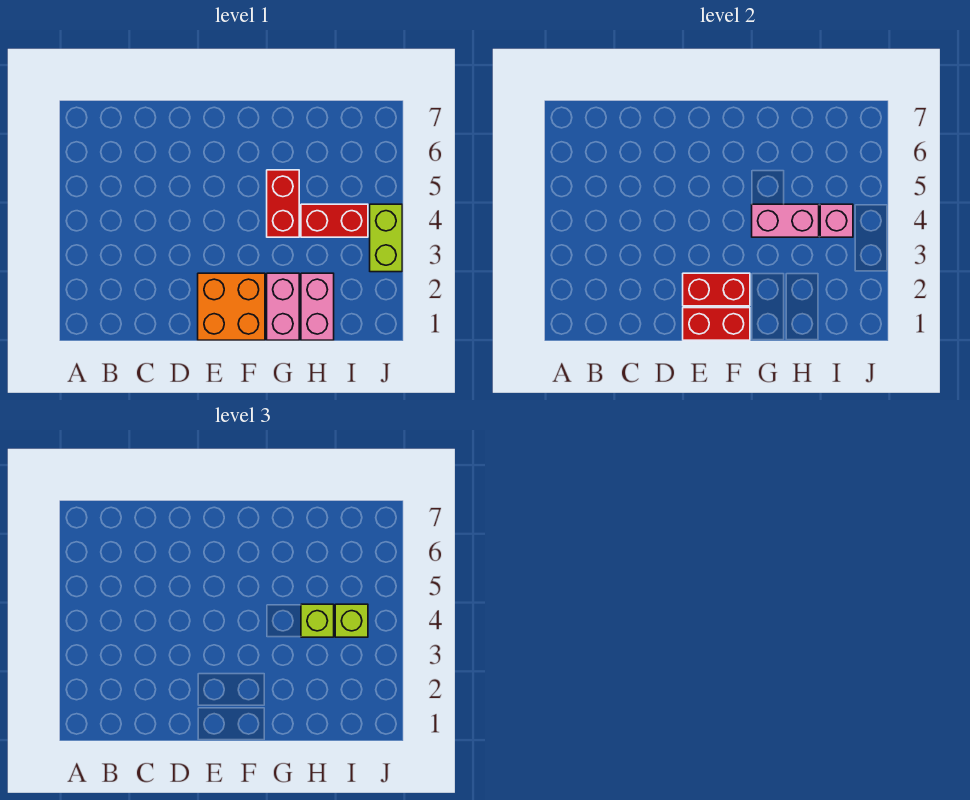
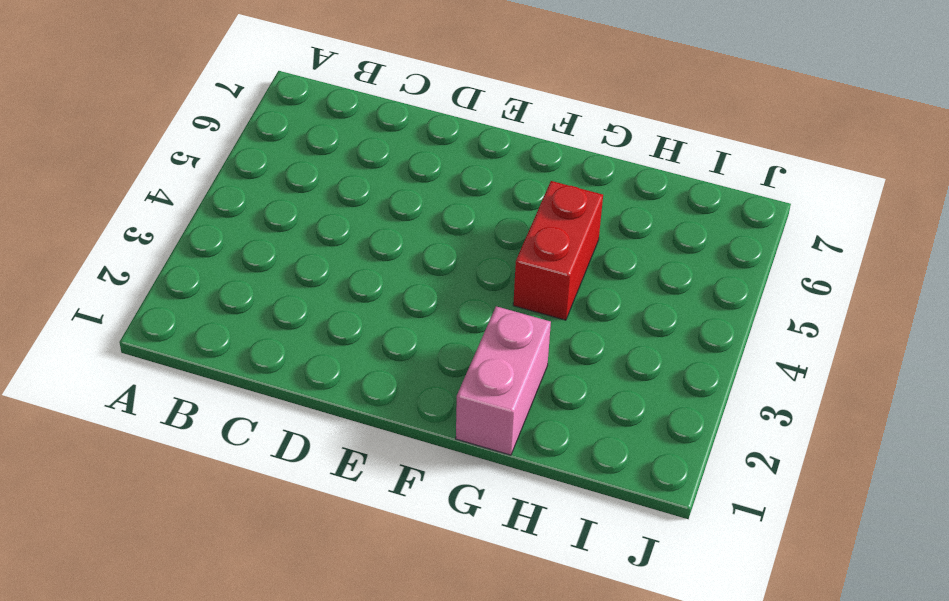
none -> orange brick E1:F2 level 1
none -> pink brick H1:H2 level 1
none -> red brick H4:I4 level 1

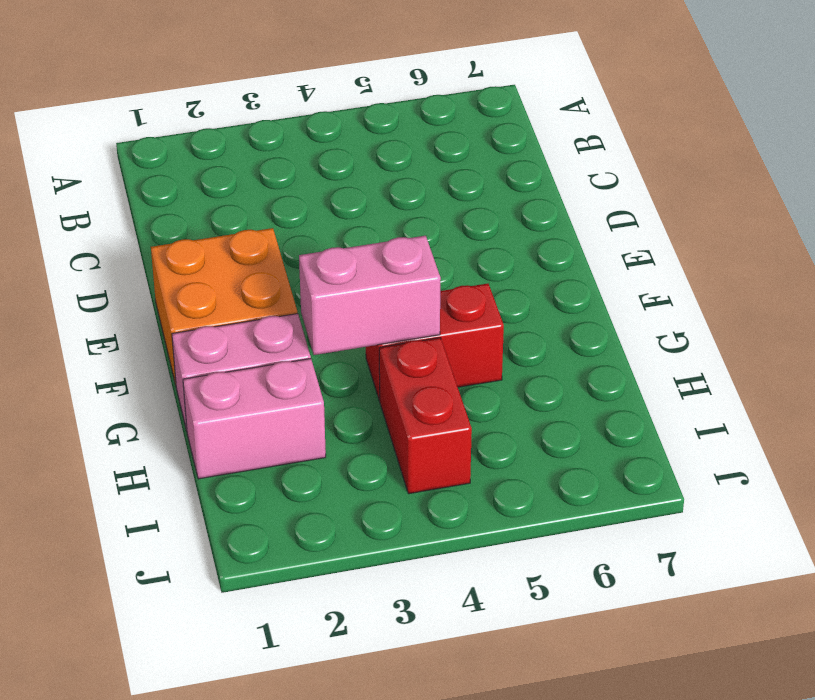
pink brick G3:G4 level 2 -> pink brick G4:H4 level 2
none -> lime brick J3:J4 level 1
none -> red brick E1:F1 level 2
none -> red brick E2:F2 level 2

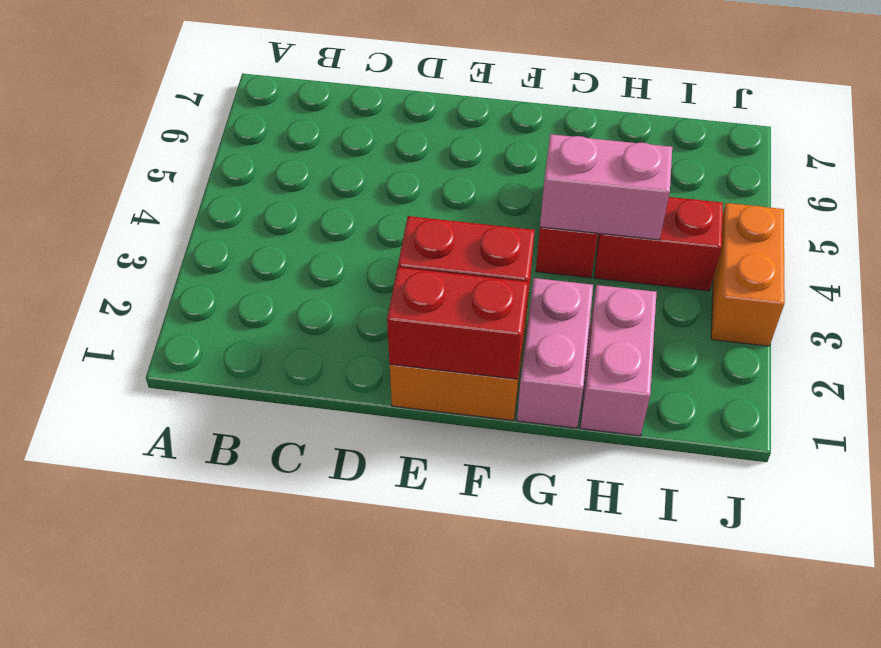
orange brick J3:J4 level 1 -> lime brick J3:J4 level 1
none -> pink brick I4 level 2
none -> lime brick H4 level 3
none -> lime brick I4 level 3

